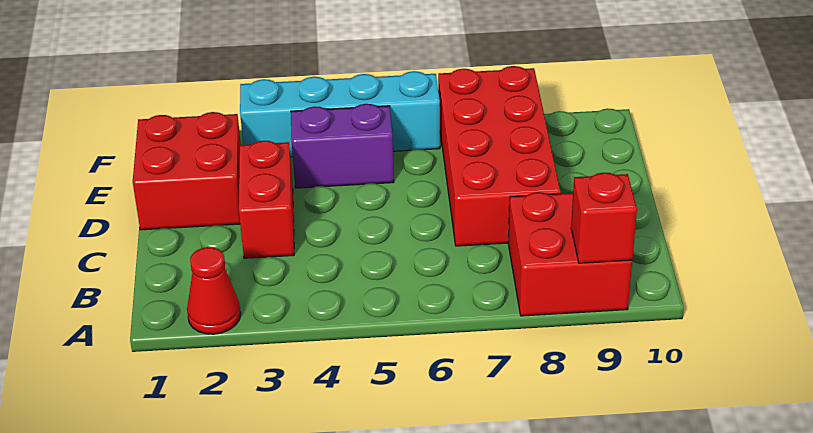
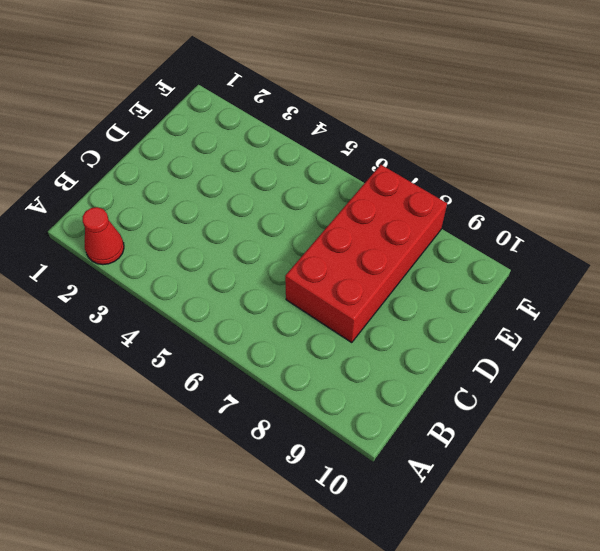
none -> red brick A8:B9 level 1
none -> red brick C3:D3 level 1

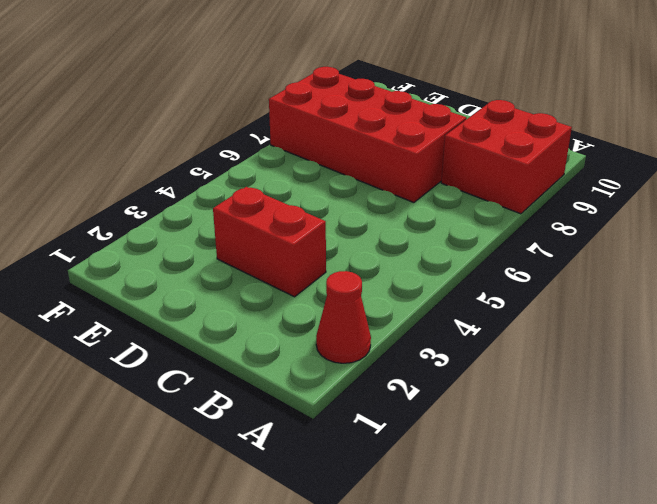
none -> red brick D1:E2 level 1
none -> purple brick E4:E5 level 1

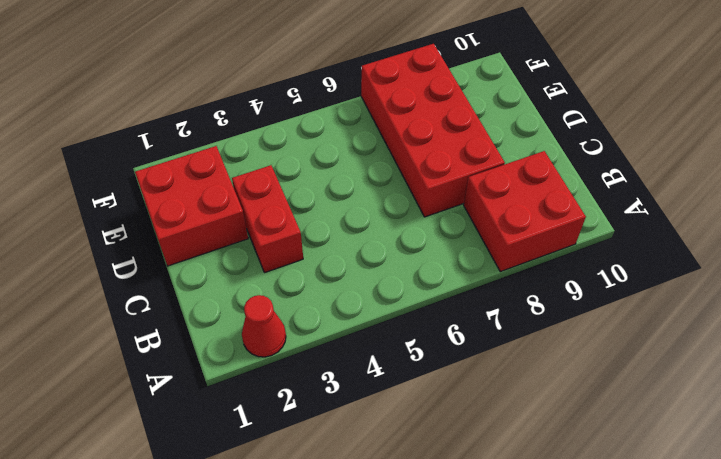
none -> purple brick E4:E5 level 1
none -> cyan brick F3:F6 level 1

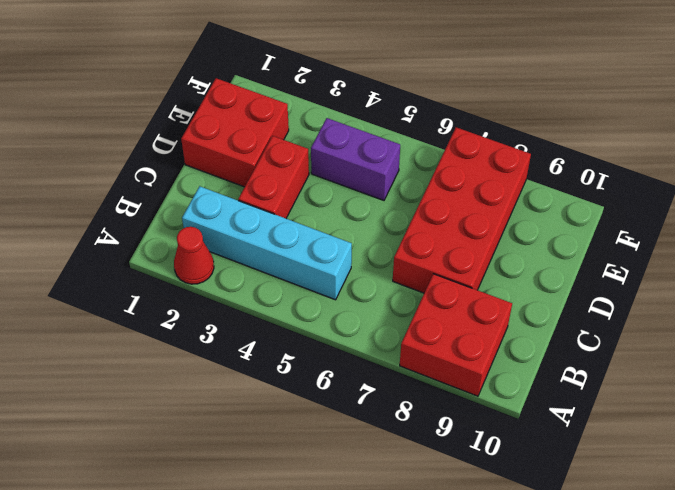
cyan brick B2:B5 level 1 -> cyan brick F3:F6 level 1
none -> red brick A9 level 2

